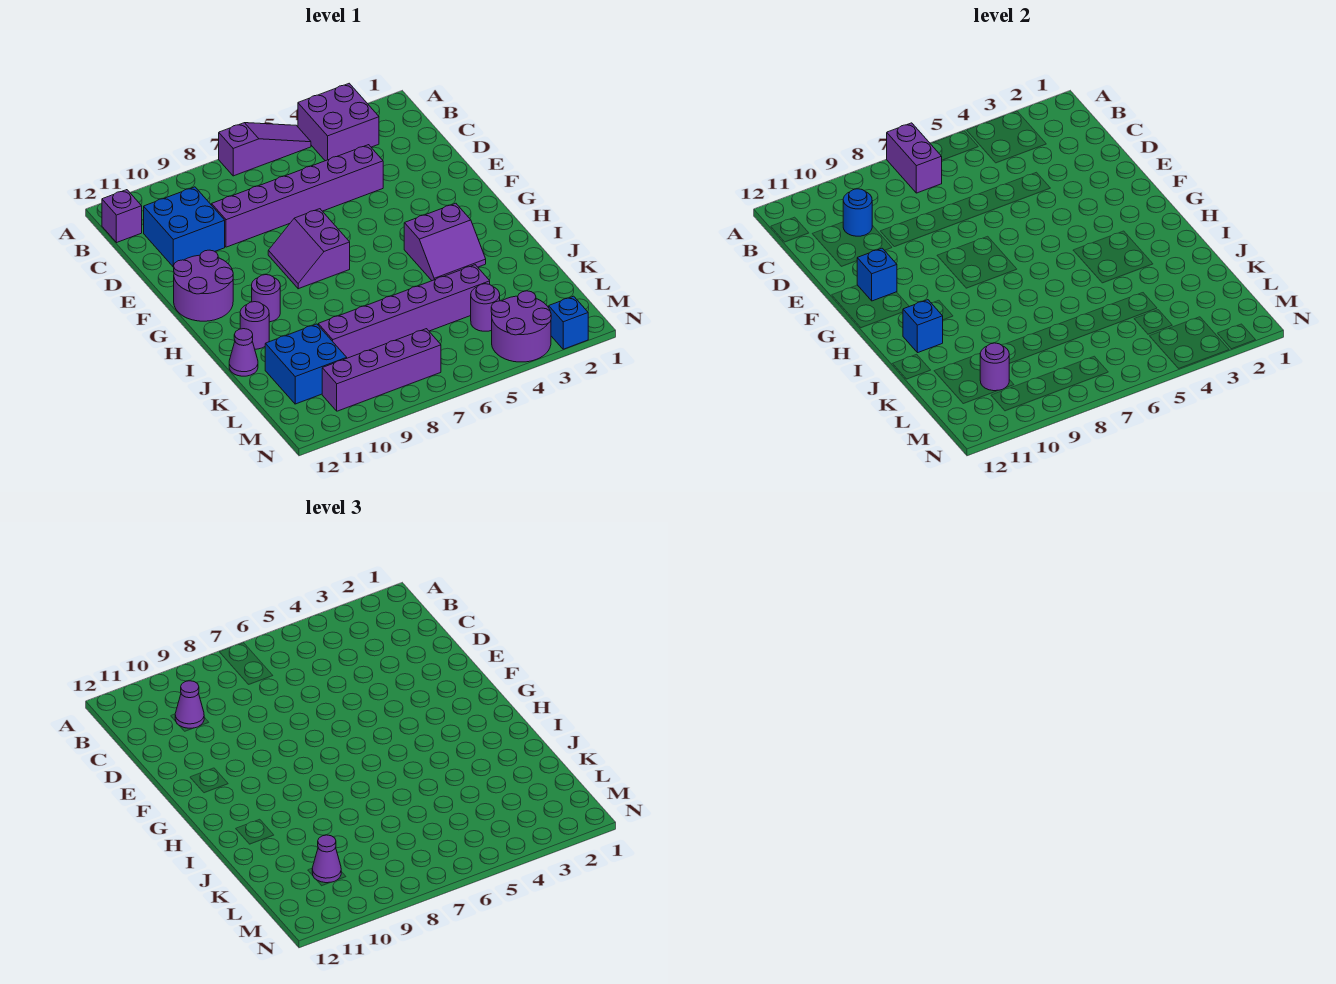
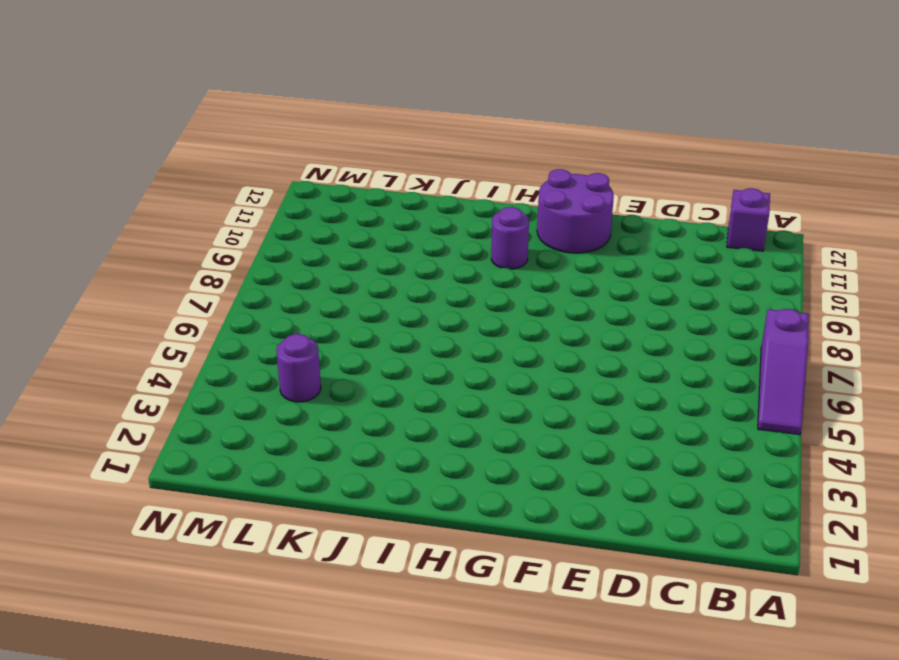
none -> purple brick A3:B4 level 1
none -> blue brick C10:D11 level 1
none -> purple brick D4:D9 level 1

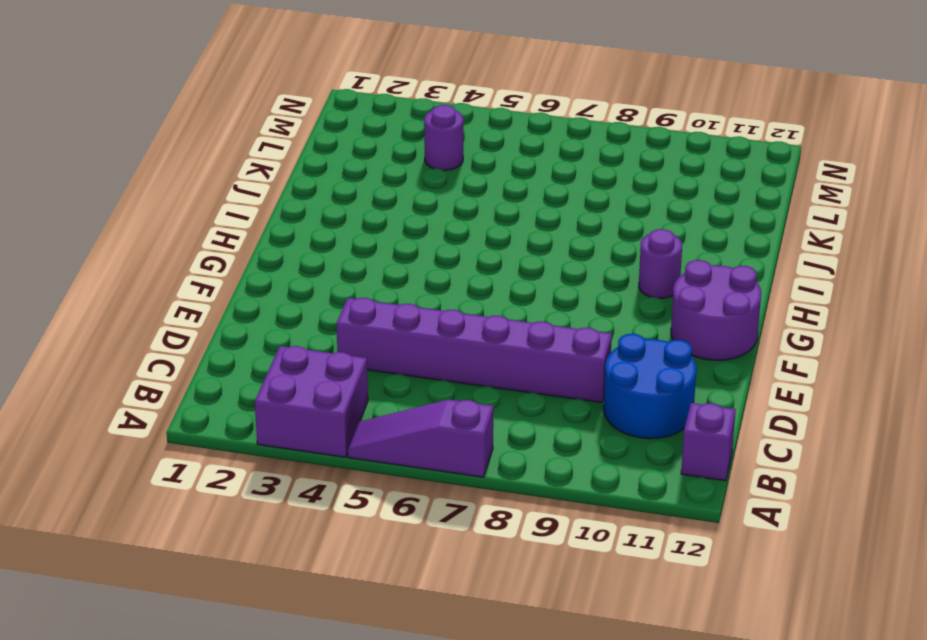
blue round brick C10:D11 level 1 -> blue brick C10:D11 level 1
none -> purple slope F7:G8 level 1 top 7
none -> purple slope H3:I4 level 1 top H
none -> purple round brick I11 level 1

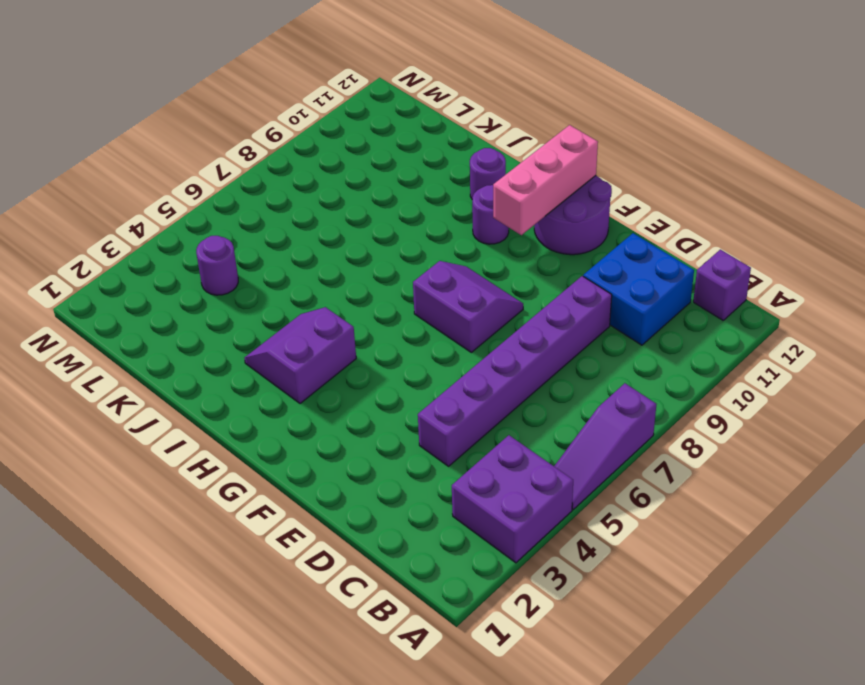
pink brick G10:G12 level 2 -> none
none -> purple cone J12 level 1
none -> purple brick K4:K9 level 1
none -> blue brick K10:L11 level 1

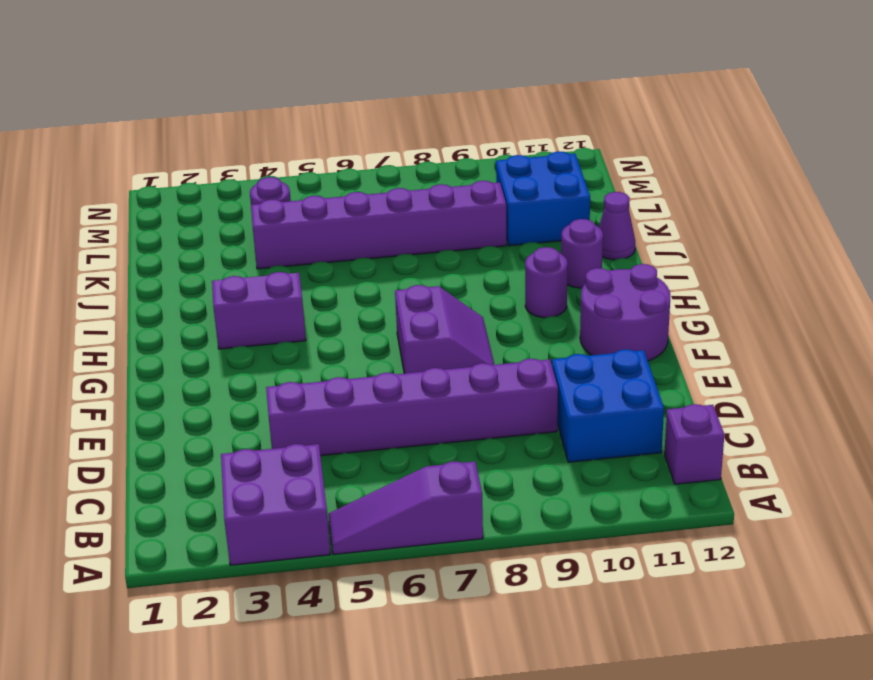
none -> purple round brick M3:N4 level 1
none -> purple brick M7:M10 level 1
none -> blue brick N2 level 1

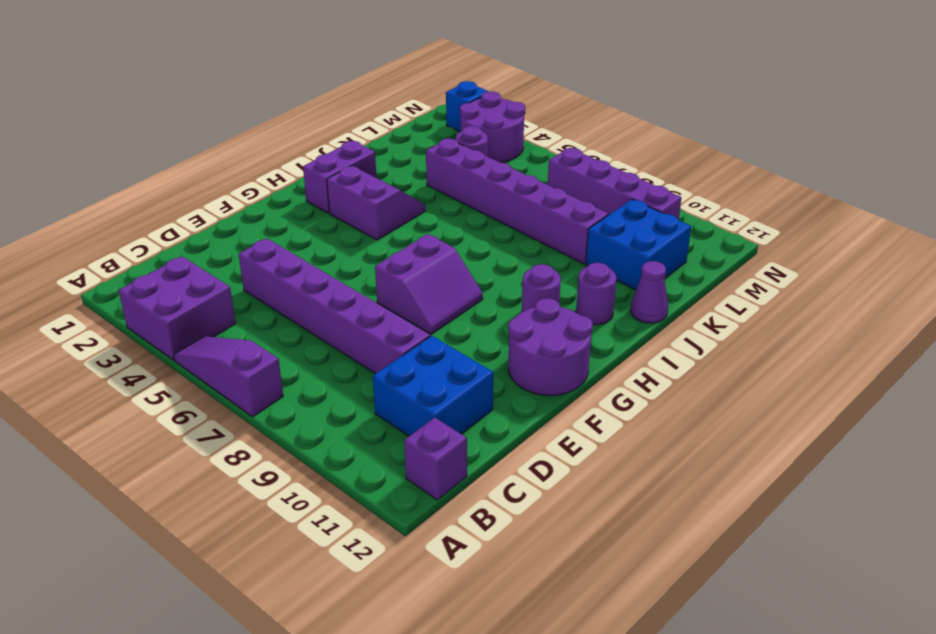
purple brick H2:I2 level 1 -> purple brick A7:B7 level 2
none -> blue round brick C10 level 2
none -> blue brick F11 level 2
none -> blue brick I11 level 2

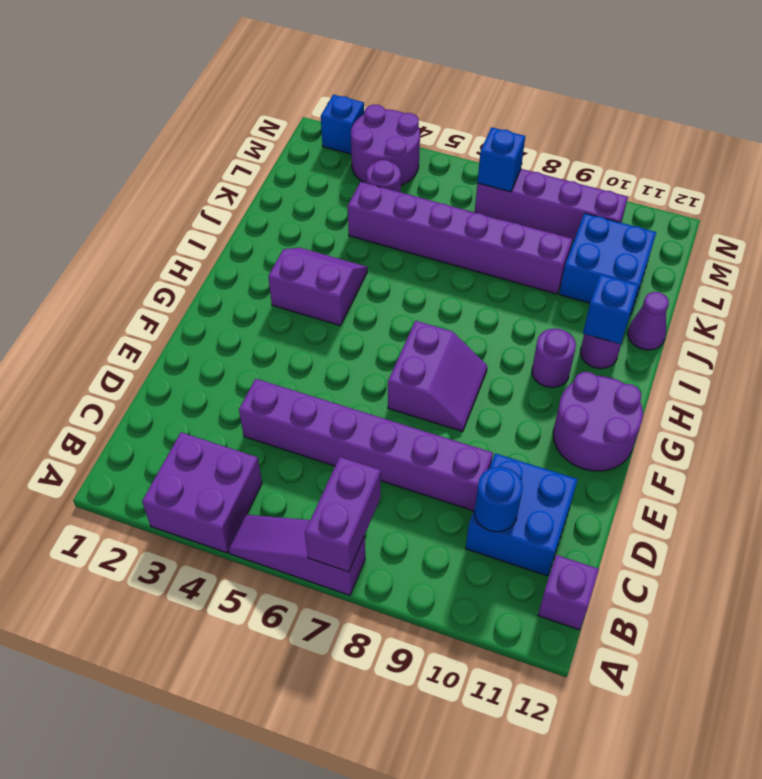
blue brick M7 level 2 -> blue brick F11 level 2
none -> purple round brick L10 level 2
none -> purple cone C10 level 3
none -> purple cone L10 level 3

